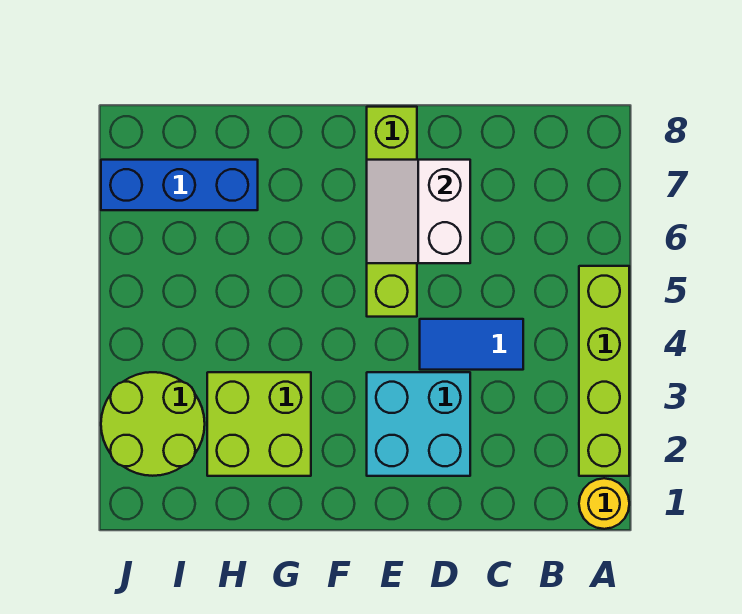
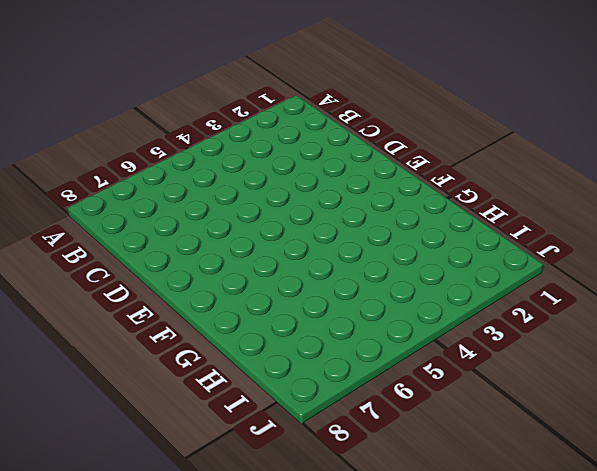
none -> yellow round brick A1 level 1
none -> lime brick A2:A5 level 1

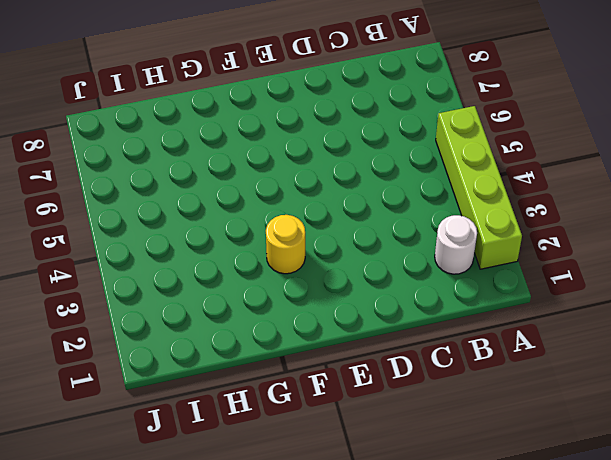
white round brick B2 level 1 -> none
yellow round brick F3 level 1 -> yellow round brick A1 level 1
none -> blue tile C4:D4 level 1
none -> cyan brick D2:E3 level 1

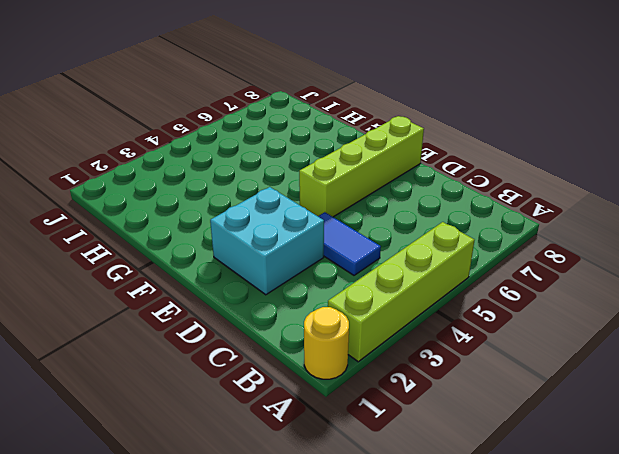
none -> lime brick G2:H3 level 1
none -> blue brick H7:J7 level 1

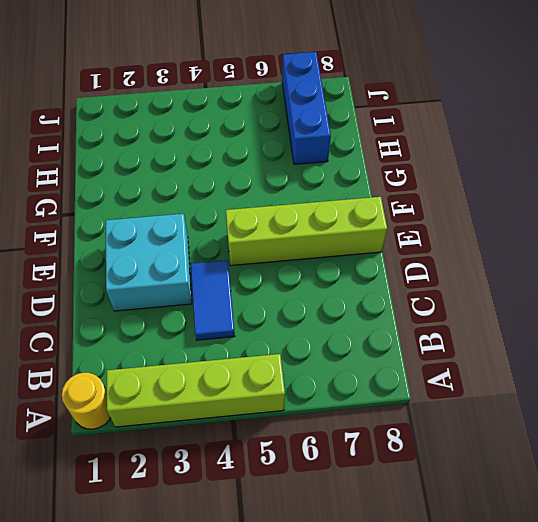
none -> lime brick G2:H3 level 1
none -> lime round brick I2:J3 level 1

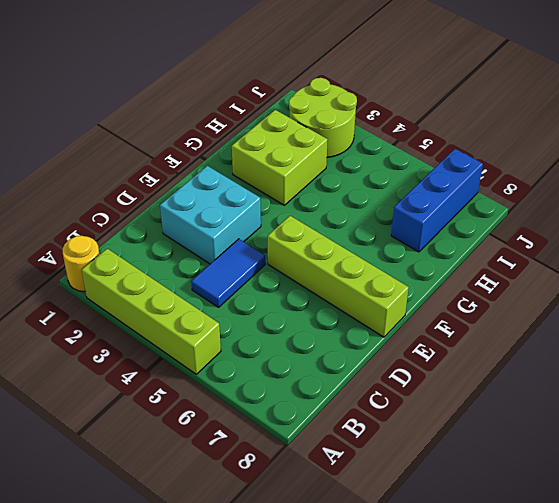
none -> white slope D6:E7 level 2 top D

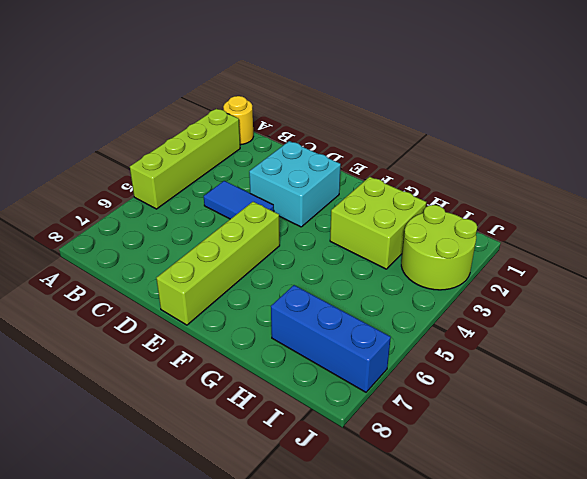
none -> white slope D6:E7 level 2 top D

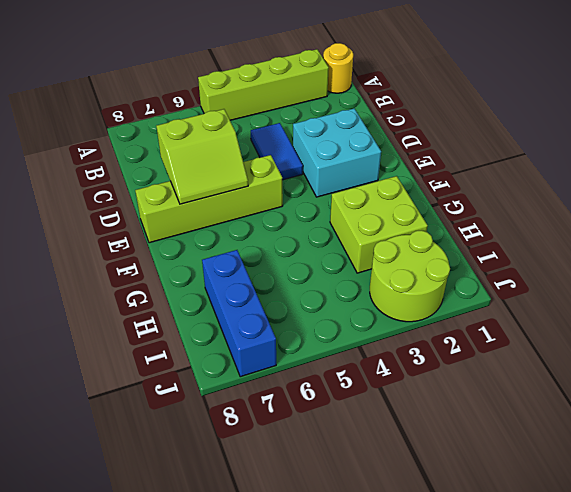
lime slope D6:E7 level 2 top D -> white slope D6:E7 level 2 top D

